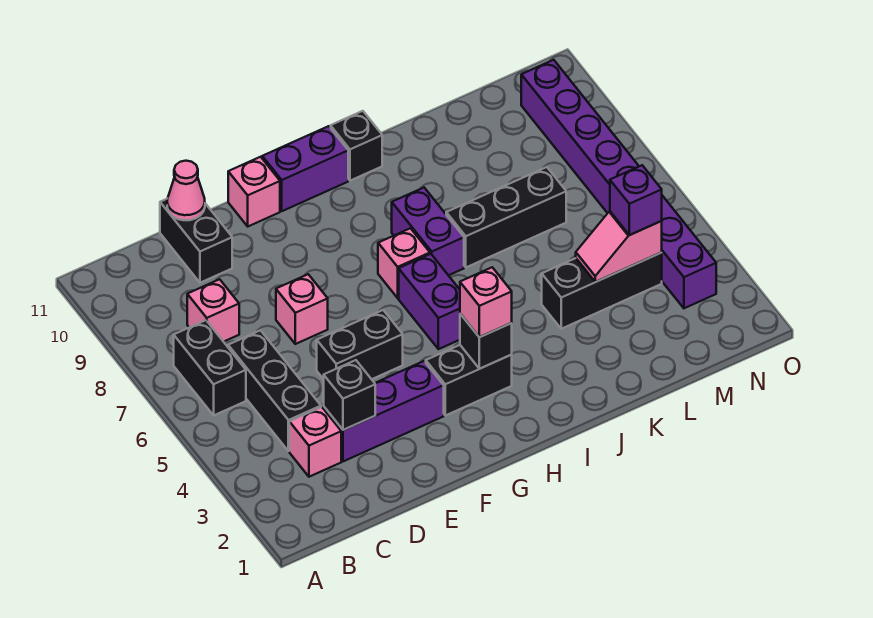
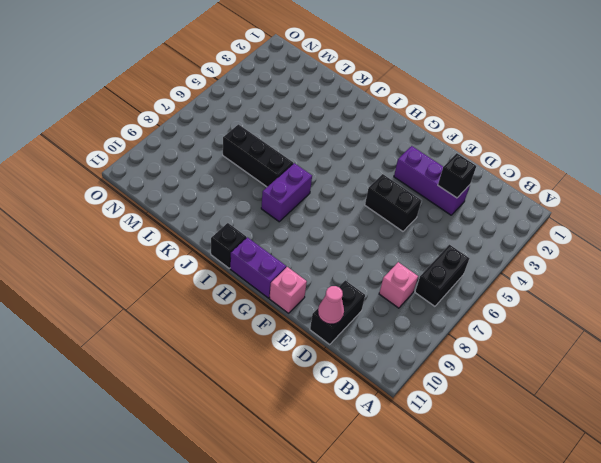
none -> pink brick C3 level 1
none -> black brick C4:C6 level 1
none -> pink brick E7 level 1

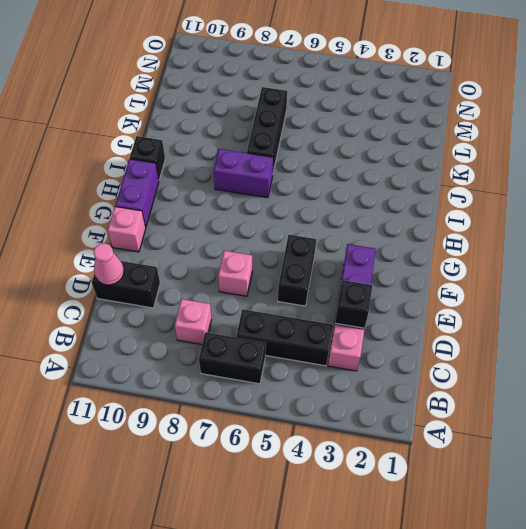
none -> black brick G3:H3 level 1
none -> purple brick H5:H6 level 1
none -> pink brick H7 level 1

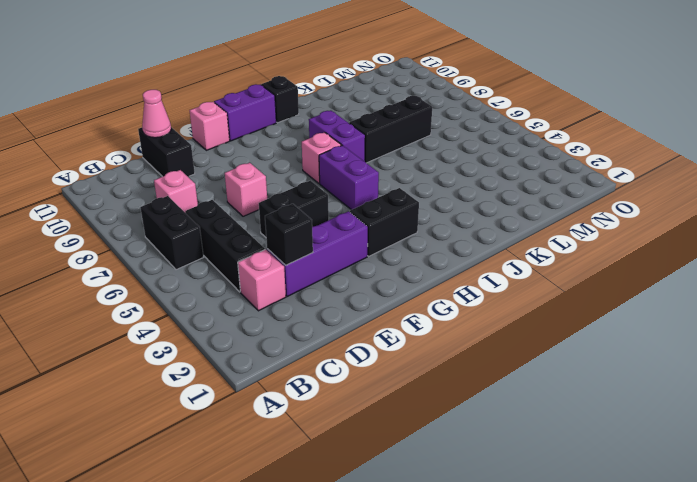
none -> black brick K4:M4 level 1
none -> purple brick N3:N10 level 1
none -> black brick H3 level 2

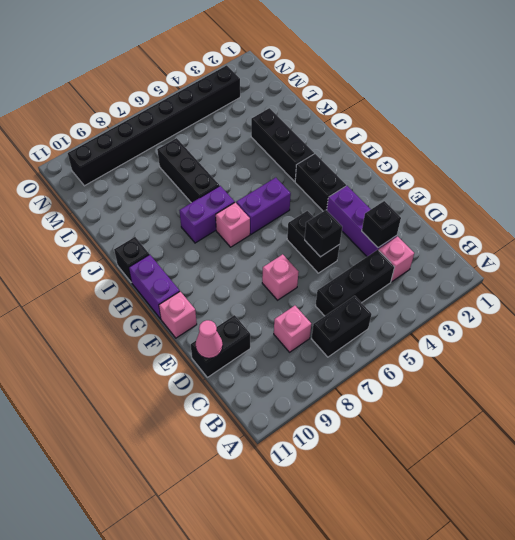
black brick E5 level 2 -> black brick H3 level 2
black brick I3:K3 level 1 -> black brick K4:M4 level 1
black brick N3:N10 level 1 -> purple brick N3:N10 level 1
none -> pink slope L4:M4 level 2 top M
none -> pink brick H3 level 3
none -> purple brick M4 level 3

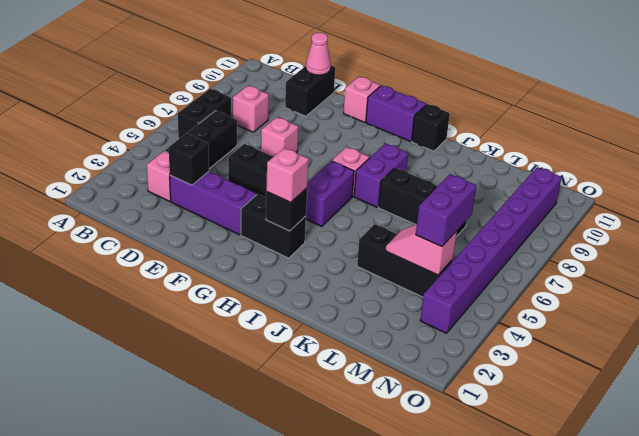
purple brick M4:M5 level 3 -> purple brick M4 level 3

